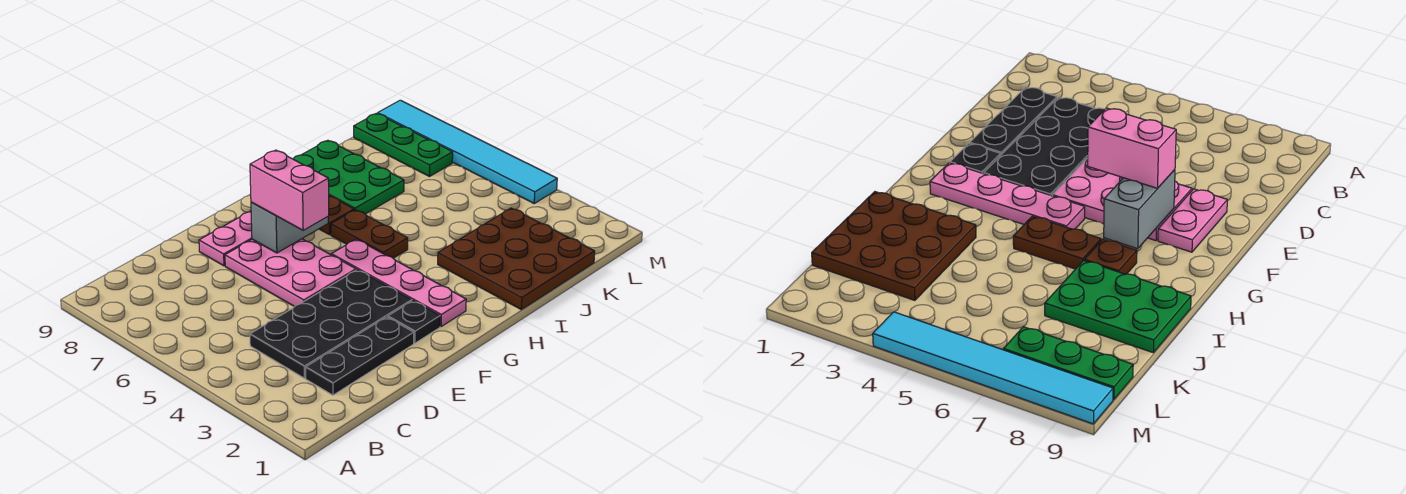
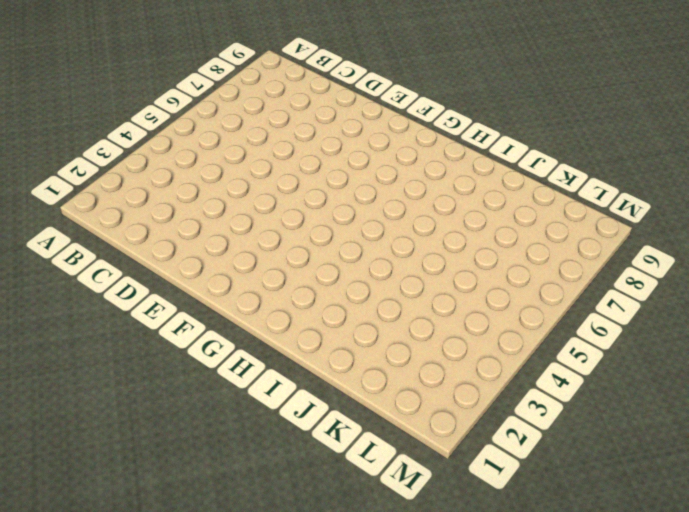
none -> black plate C2:E2 level 1
none -> black plate C3:F4 level 1
none -> pink plate E5:F7 level 1

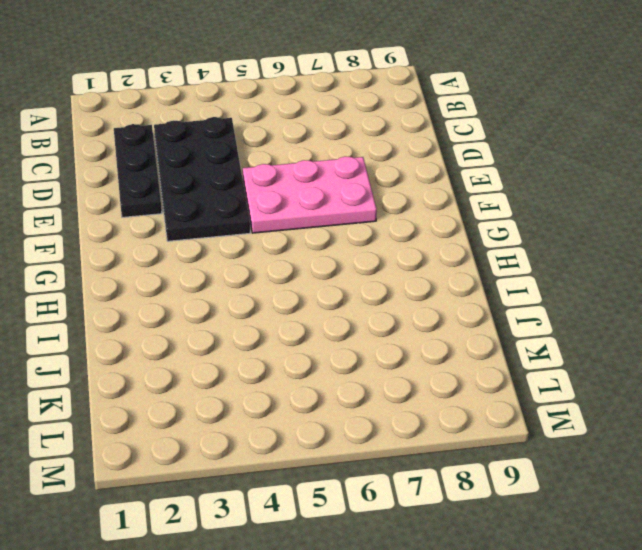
none -> pink plate E8:F8 level 1
none -> black plate F2 level 1
none -> pink plate G2:G5 level 1

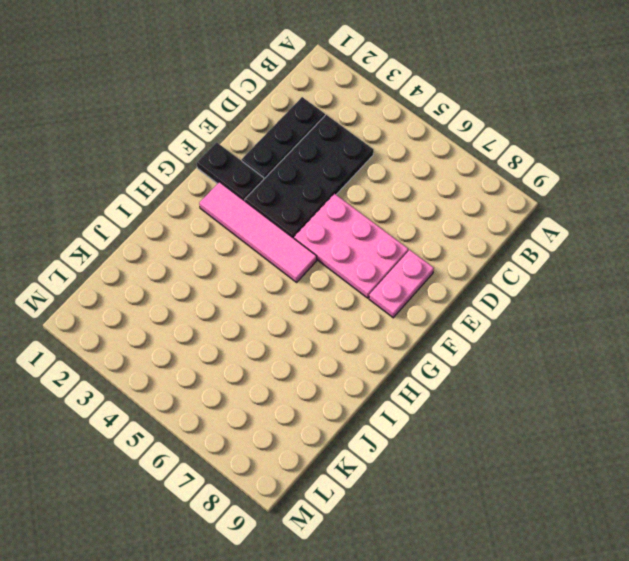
black plate F1:F2 level 1 -> black plate F2 level 1
pink tile G2:G5 level 1 -> pink plate G2:G5 level 1
none -> brown plate H5:H6 level 1
none -> brown plate H7 level 1
none -> brown plate I1:K3 level 1

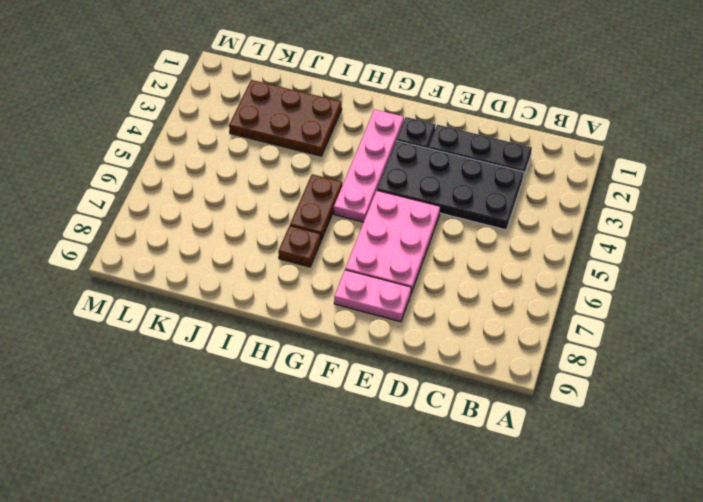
brown plate I2:K3 level 1 -> brown plate I1:K3 level 1
none -> green plate I7:J9 level 1
none -> green plate L7:L9 level 1
none -> cyan tile M4:M9 level 1

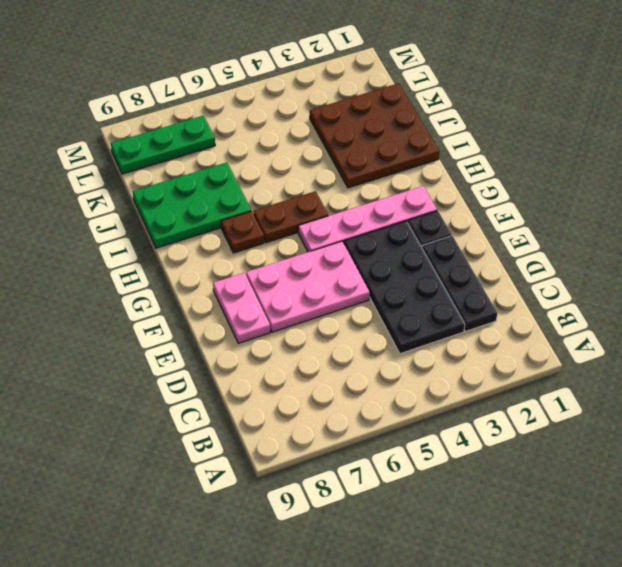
none -> cyan tile M4:M9 level 1
none -> grey brick F7:G7 level 2
none -> pink brick F6:F7 level 3

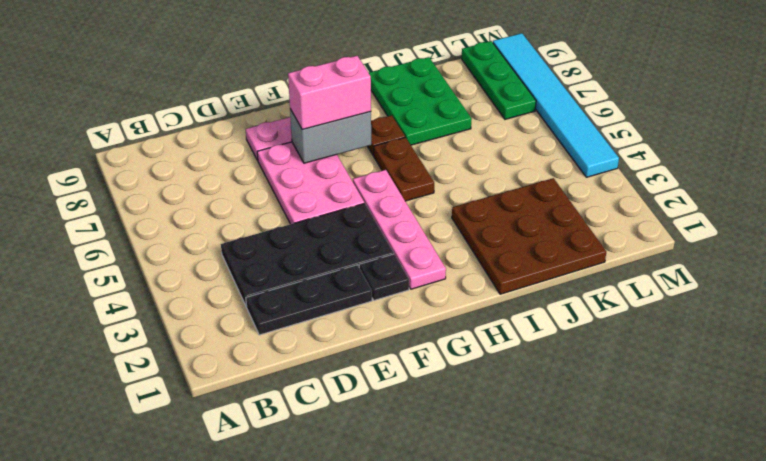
pink brick F7:G7 level 3 -> pink brick F6:F7 level 3

